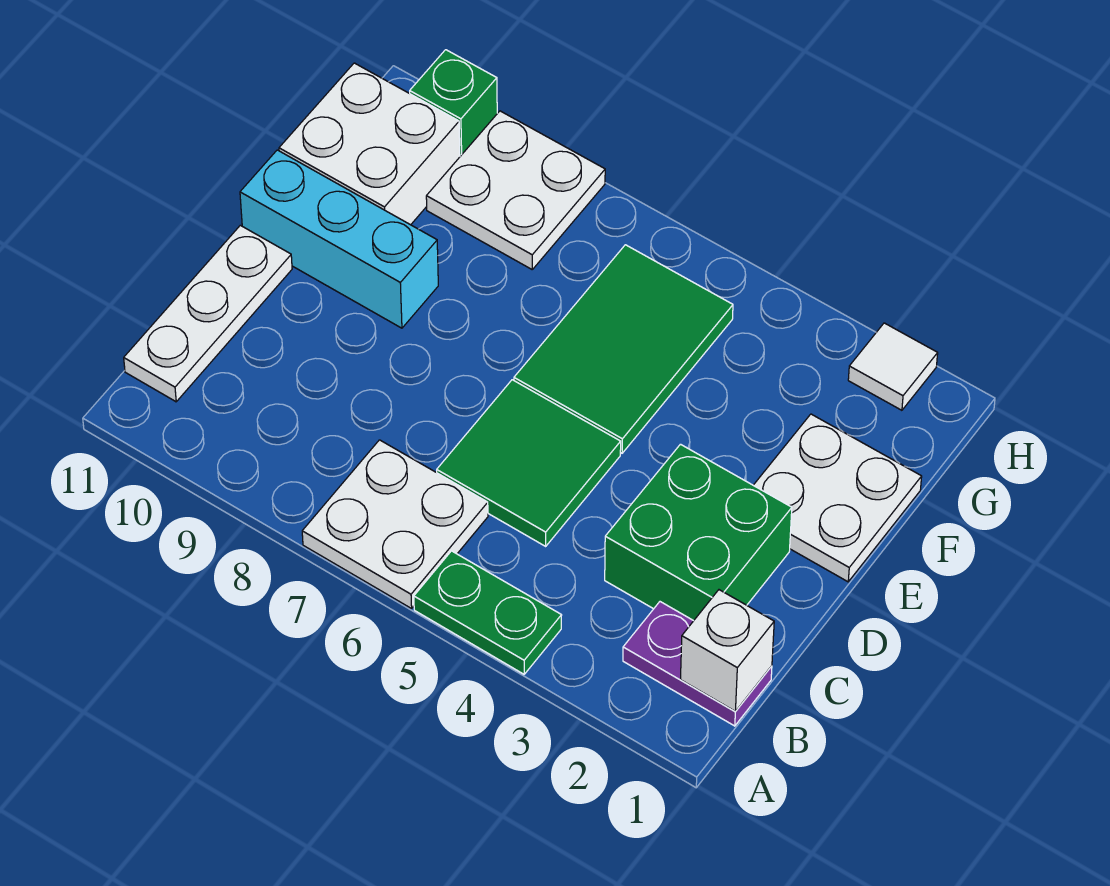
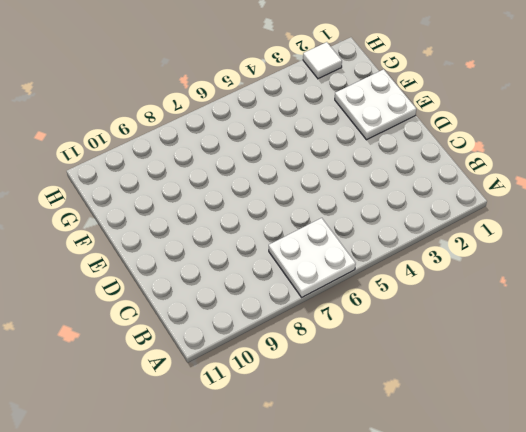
none -> green plate A4:A5 level 1
none -> purple plate B1:B2 level 1
none -> white plate B11:D11 level 1

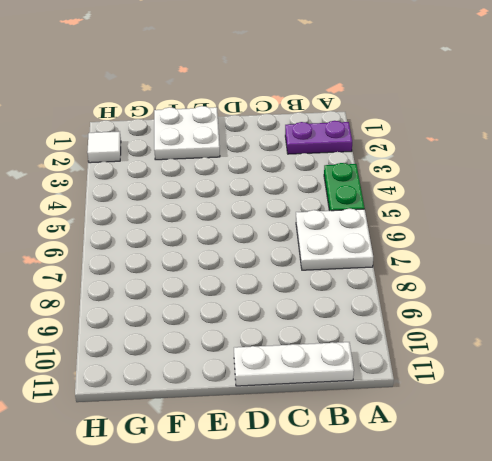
purple plate A2:B2 level 1 -> purple plate B1:B2 level 1
none -> green brick C2:D3 level 1
none -> green tile C5:D6 level 1
none -> green tile E5:G6 level 1

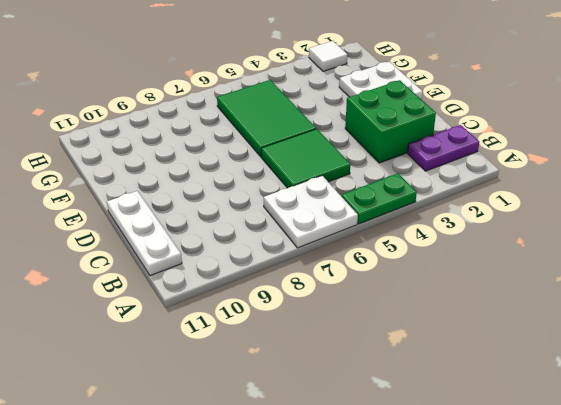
none -> cyan brick E9:E11 level 1
none -> white brick F10:G11 level 1
none -> white plate G8:H9 level 1

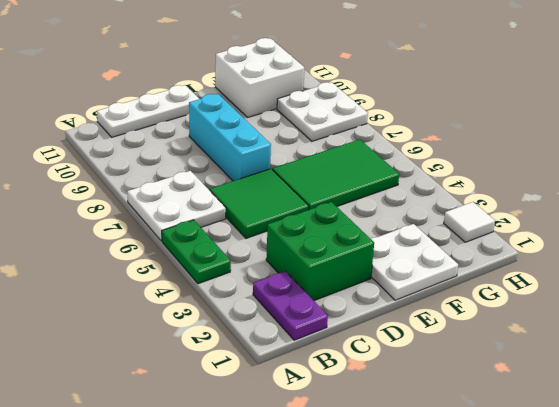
cyan brick D7:D9 level 1 -> cyan brick E9:E11 level 1
none -> green brick H10 level 1
none -> white brick B1 level 2

